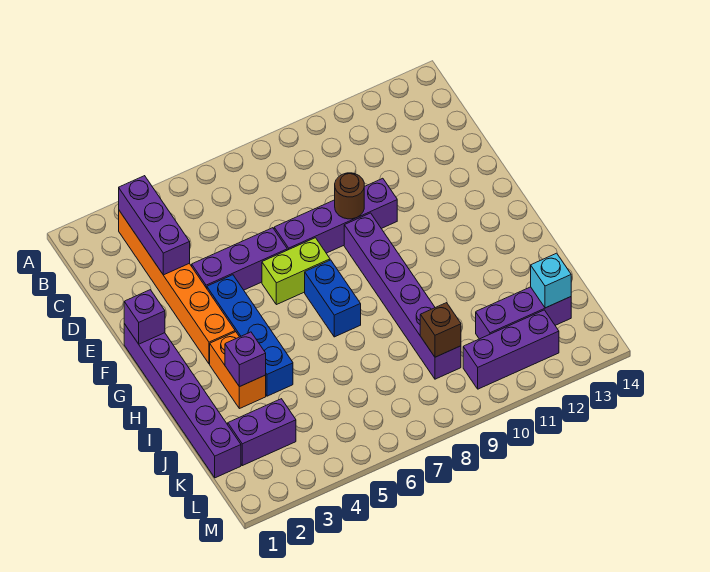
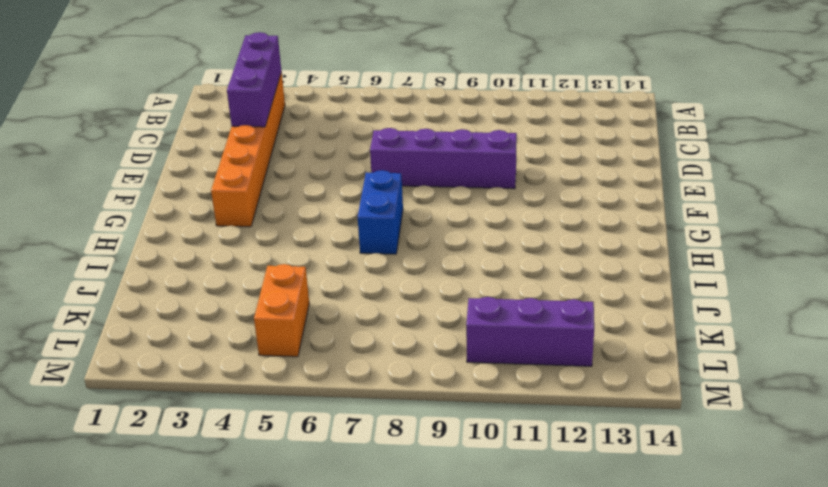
orange brick K5:L5 level 1 -> orange brick H3:I3 level 1
none -> purple brick E4:E6 level 1
none -> purple brick F1:K1 level 1
none -> blue brick F4:I4 level 1

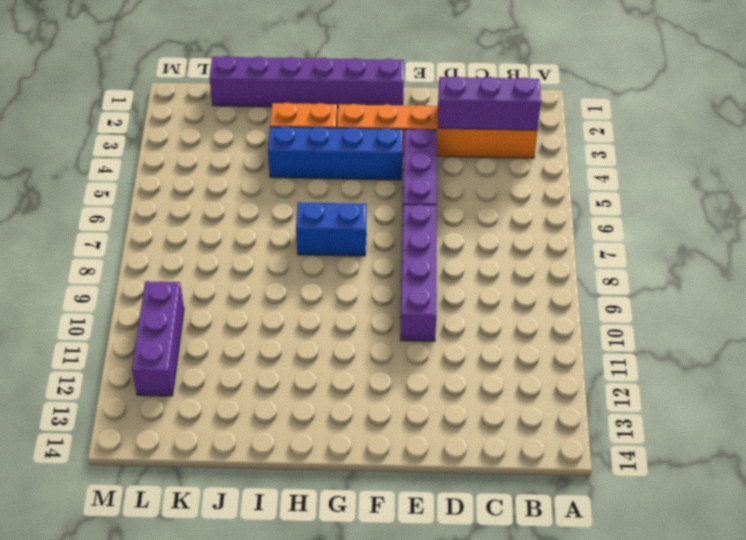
none -> lime brick F6:F7 level 1
none -> purple brick F9:K9 level 1
none -> purple brick K2:K3 level 1

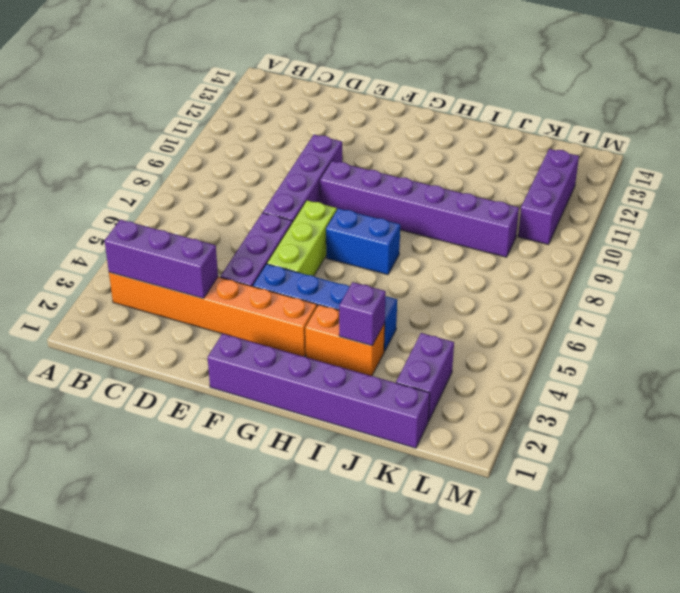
lime brick F5:F7 level 1 -> lime brick F6:F7 level 1
none -> purple brick K11:K13 level 1
none -> brown round brick E9 level 2
none -> purple brick F1 level 2

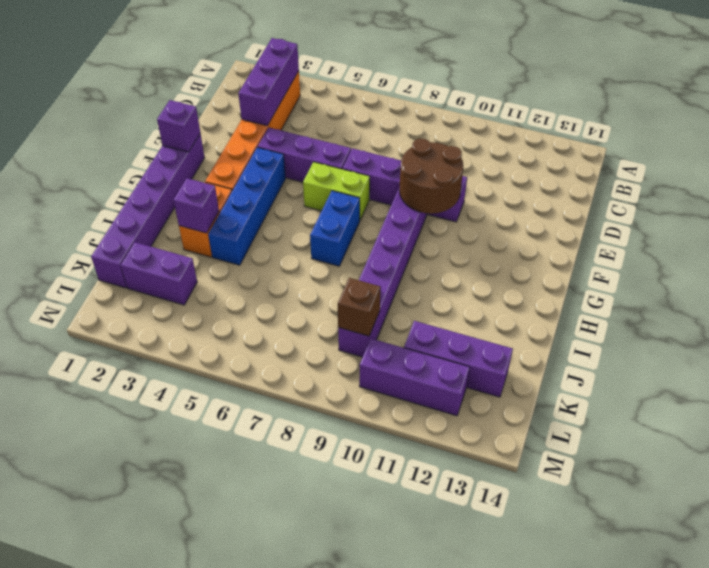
brown round brick E9:F10 level 2 -> brown round brick E9 level 2
none -> cyan brick K13 level 2

